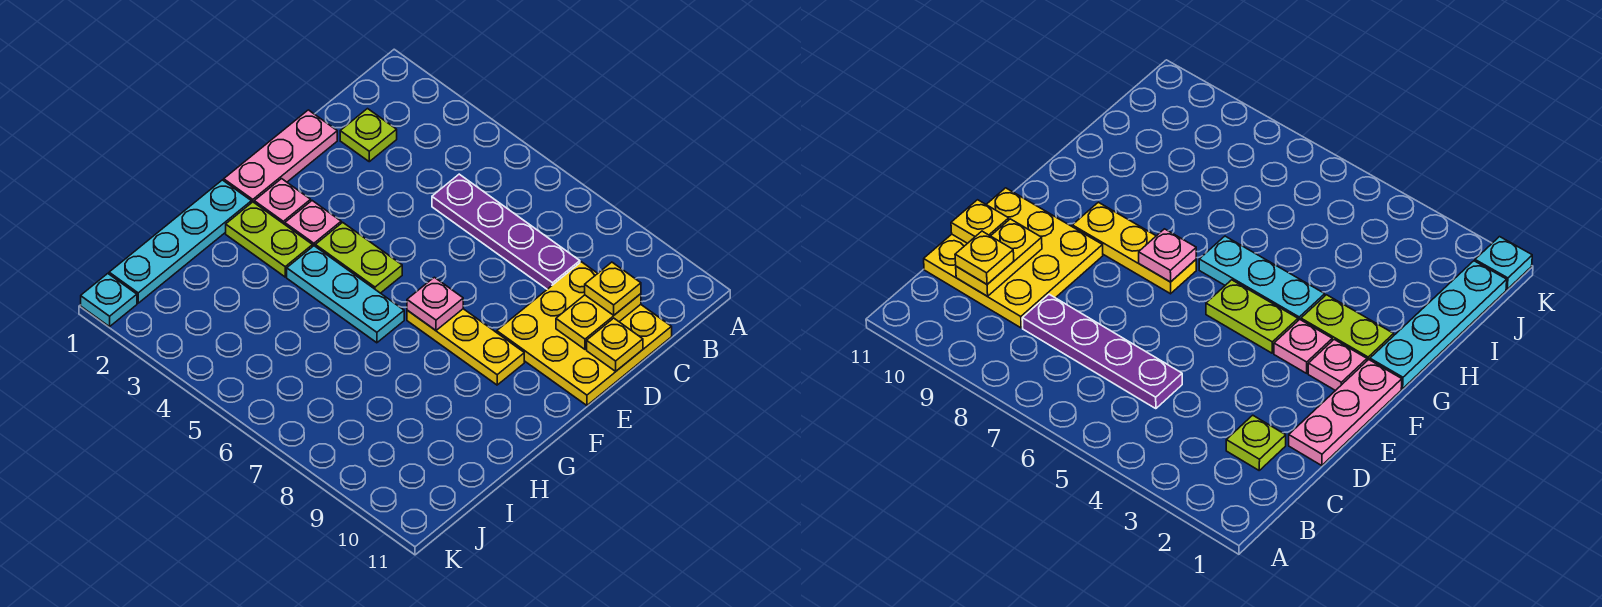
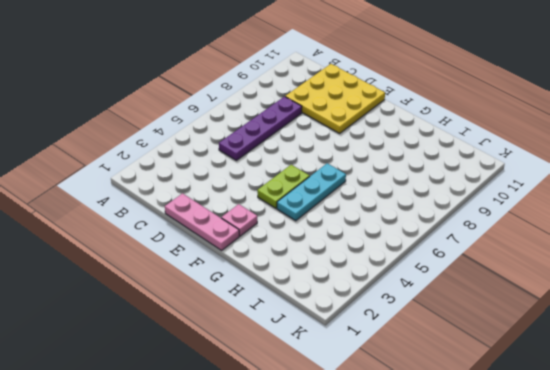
none -> lime plate C2 level 1
none -> pink plate F3 level 1
none -> yellow plate F7:F9 level 1

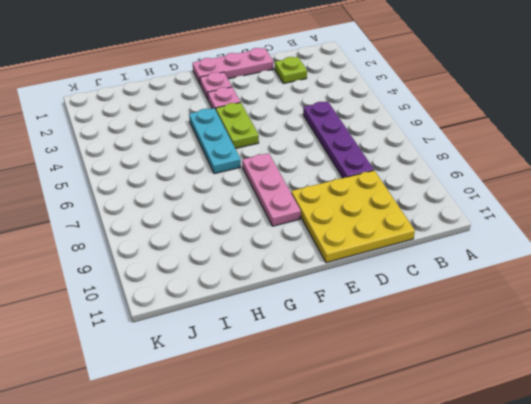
pink plate F7:F9 level 1 -> yellow plate F7:F9 level 1
none -> cyan plate G1:J1 level 1
none -> lime plate G2:G3 level 1
none -> cyan plate K1 level 1

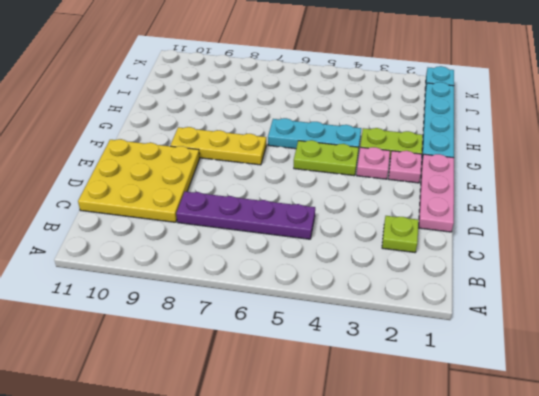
none -> yellow plate C10:D10 level 2
none -> yellow plate D11 level 2
none -> pink plate F7 level 2

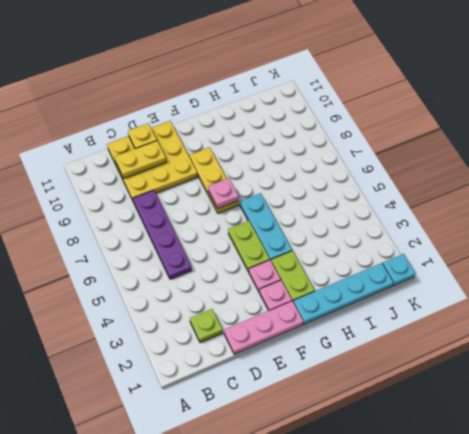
none -> yellow plate C10 level 3

